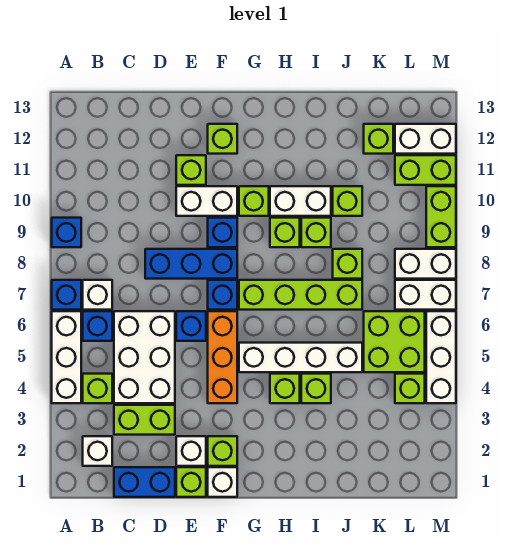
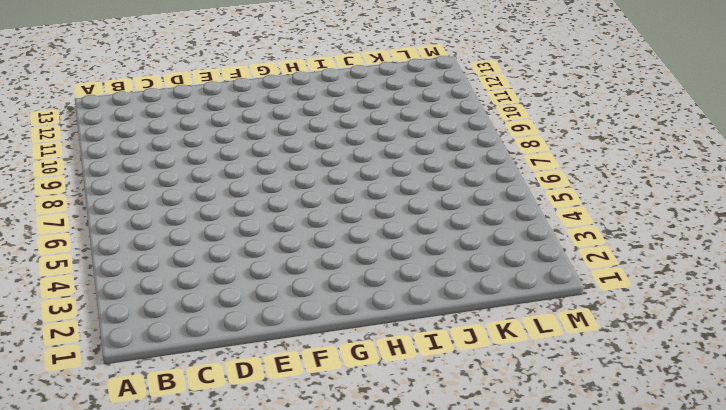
none -> white brick A4:A6 level 1
none -> blue brick A7 level 1
none -> blue brick A9 level 1
none -> white brick B2 level 1

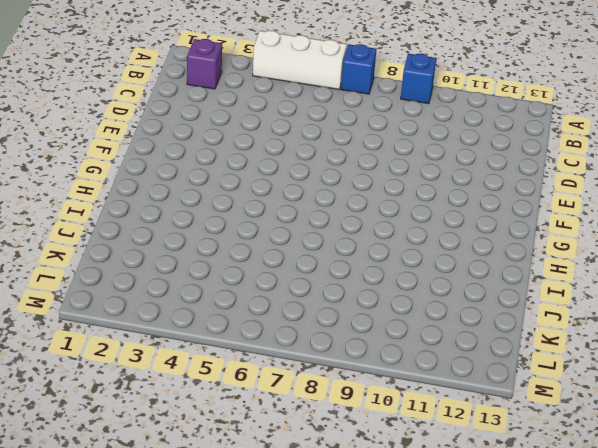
purple brick B2 level 1 -> white brick B2 level 1
none -> lime brick B4 level 1
none -> blue brick B6 level 1
none -> white brick B7 level 1
none -> blue brick C1:D1 level 1

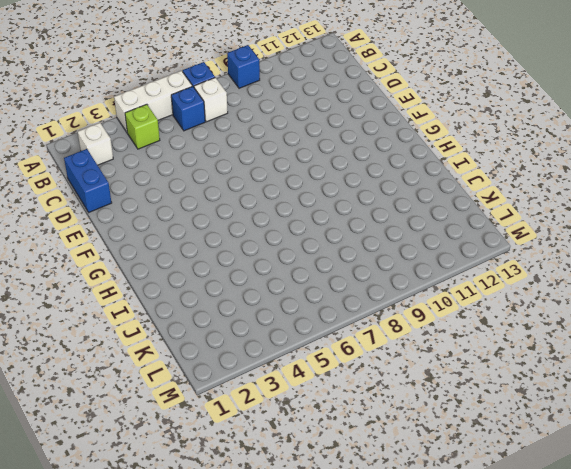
none -> lime brick C3:D3 level 1
none -> white brick C4:D6 level 1
none -> blue brick D8:F8 level 1
none -> lime brick E1 level 1

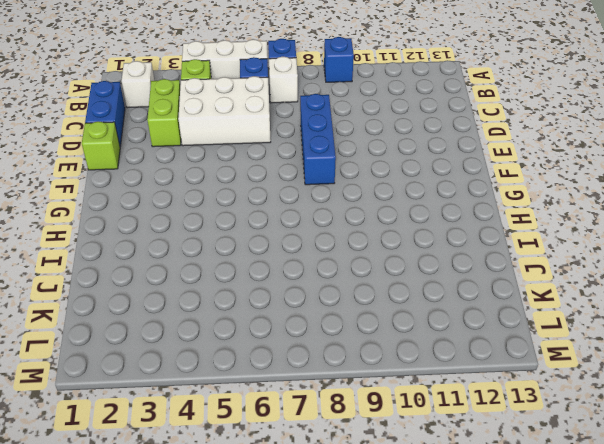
none -> white brick E2 level 1
none -> blue brick E6 level 1
none -> white brick E10:F10 level 1
none -> lime brick E11 level 1

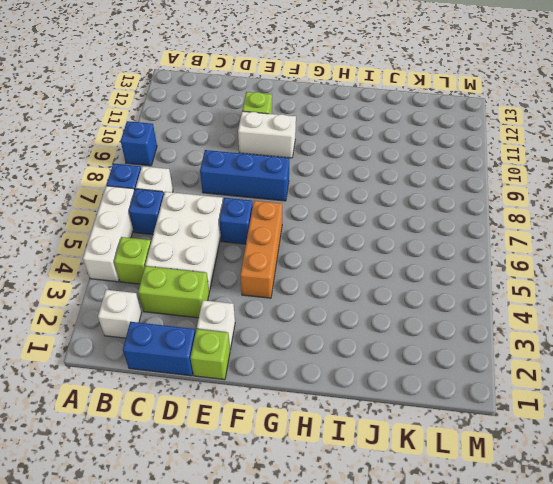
none -> white brick F1 level 1
none -> lime brick F2 level 1
none -> blue brick F7 level 1
none -> blue brick F9 level 1

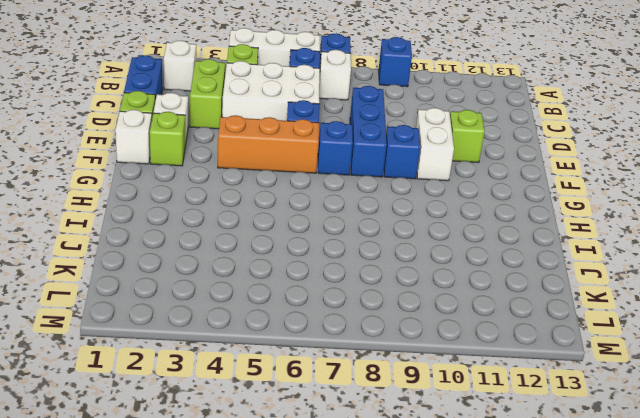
none -> lime brick F12 level 1
none -> white brick G5:J5 level 1
none -> lime brick G7:J7 level 1
none -> lime brick G10 level 1

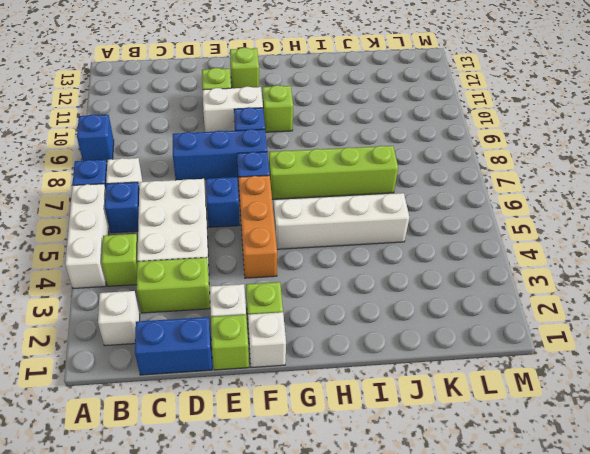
none -> lime brick H4 level 1
none -> lime brick H9 level 1
none -> white brick H10:I10 level 1
none -> lime brick I4 level 1

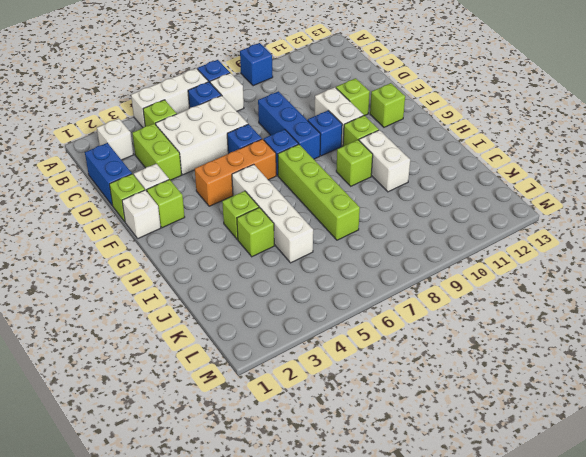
none -> lime brick I9 level 1
none -> lime brick J8 level 1
none -> lime brick J10 level 1
none -> lime brick K5:L6 level 1

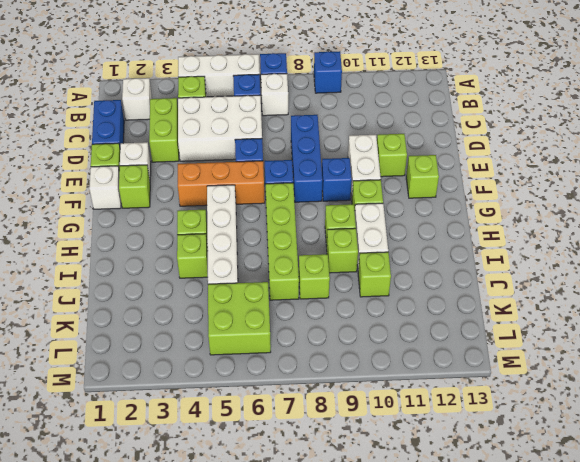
none -> lime brick K12 level 1
none -> lime brick L4 level 1
none -> white brick L7:M7 level 1
none -> white brick L8:M8 level 1

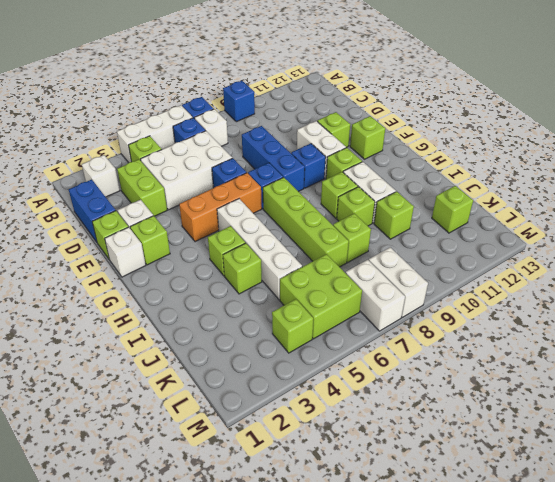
none -> lime brick L11:M11 level 1
none -> white brick L12:M12 level 1
none -> white brick M4:M6 level 1
none -> lime brick M9:M10 level 1

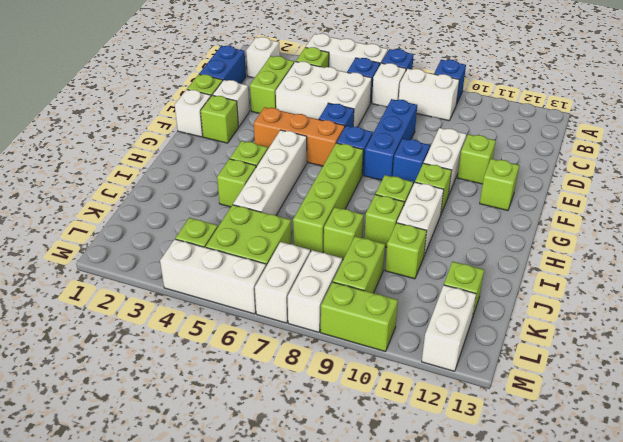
white brick B8:B9 level 1 -> none
lime brick K9:L9 level 1 -> lime brick L11:M11 level 1

